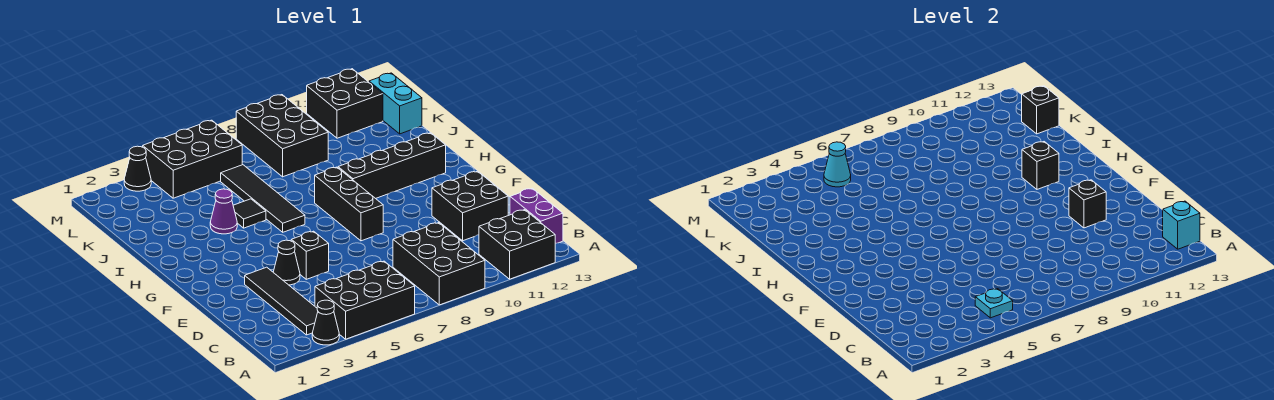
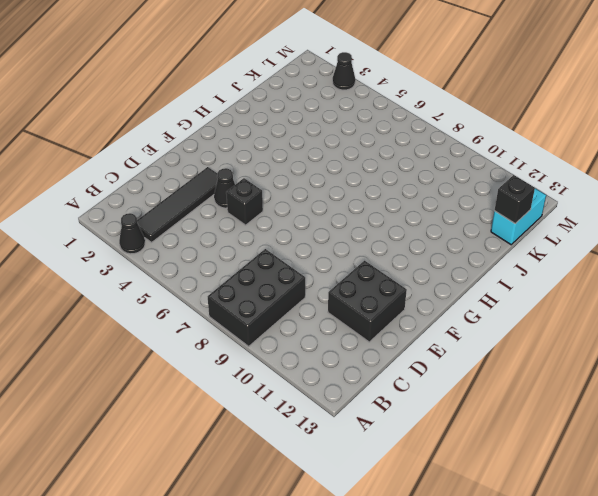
none -> black brick A4:B6 level 1
none -> black brick A11:B12 level 1
none -> purple brick B13:C13 level 1

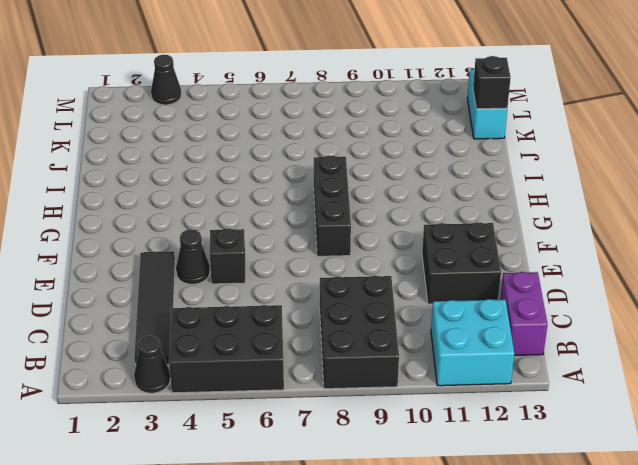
cyan brick A11:B12 level 1 -> black brick A11:B12 level 1
none -> black tile H6:K6 level 1
none -> black brick H9:H12 level 1
none -> purple cone I4 level 1

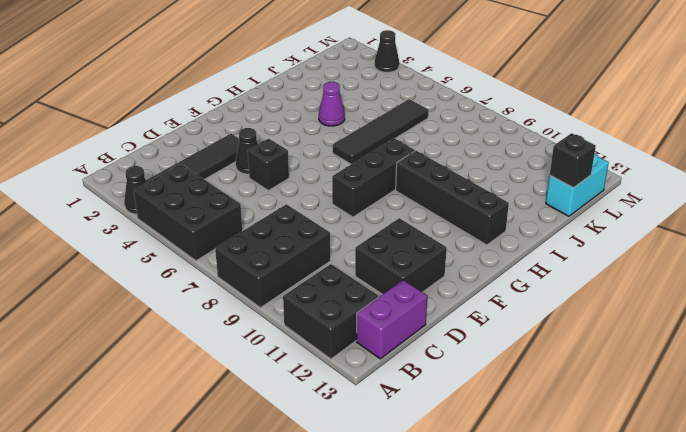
none -> black tile I5 level 1
none -> black brick K8:M9 level 1
none -> black brick L4:M6 level 1

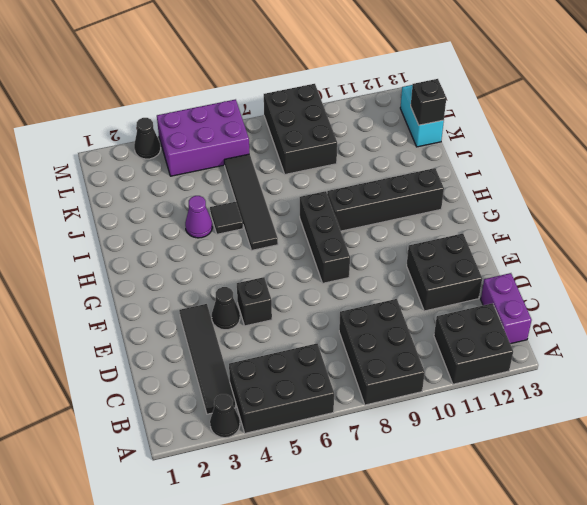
purple brick L4:M6 level 1 -> black brick L4:M6 level 1
none -> black brick L11:M12 level 1
none -> cyan plate B5 level 2
none -> cyan brick B13 level 2

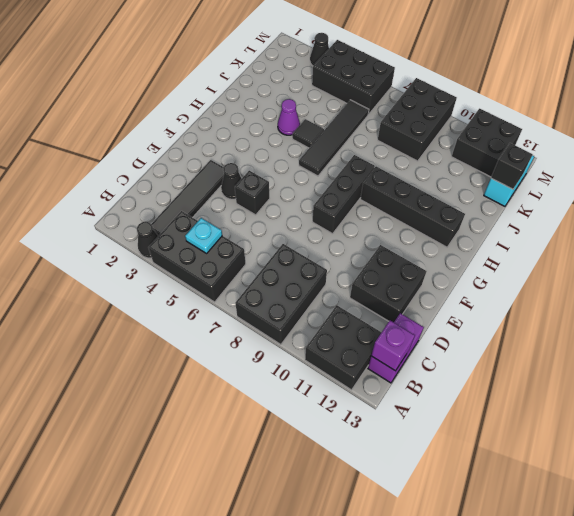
purple brick B13 level 2 -> cyan brick B13 level 2
none -> black brick E11 level 2
none -> black brick H11 level 2
none -> cyan cone L5 level 2

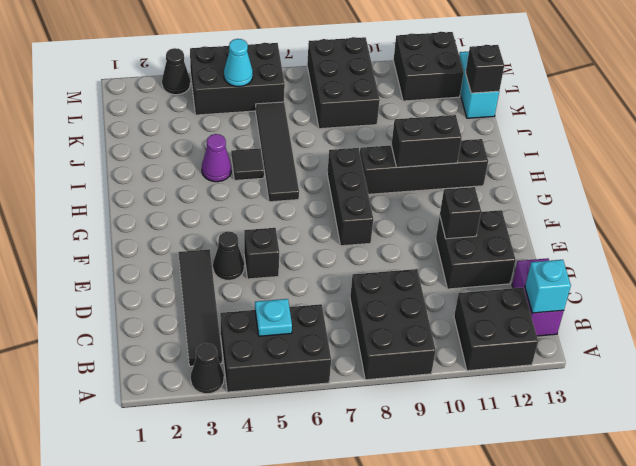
black brick H10:H11 level 2 -> black brick H11 level 2

